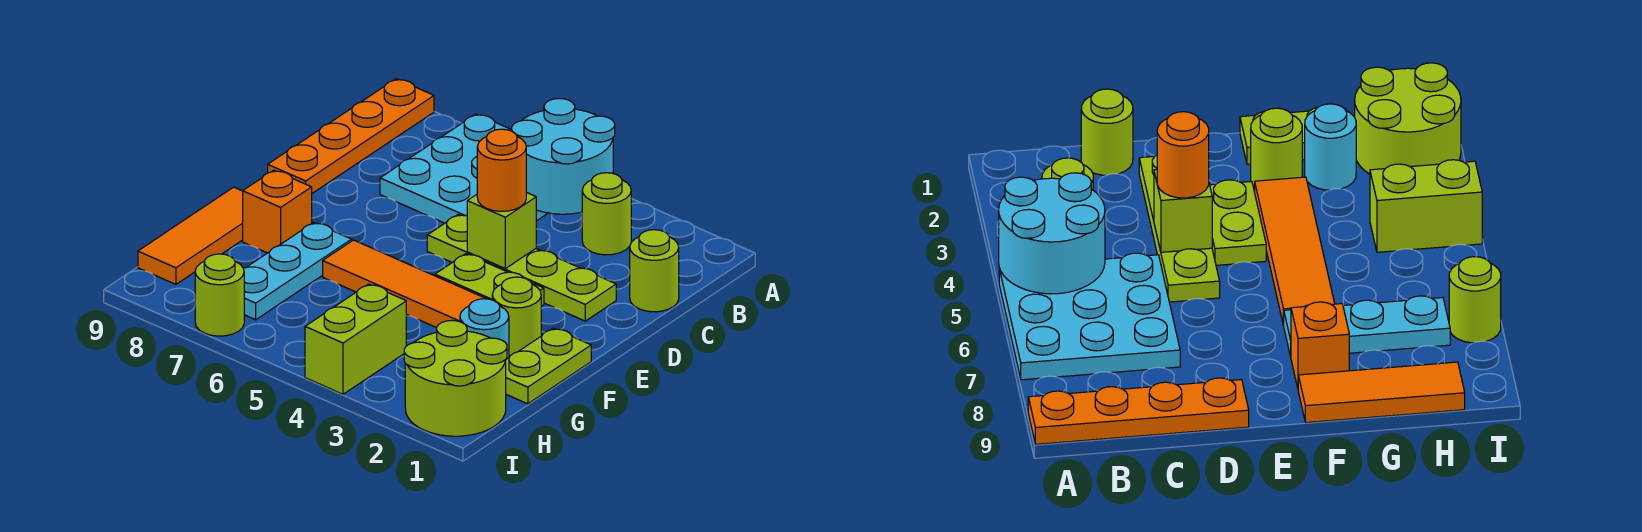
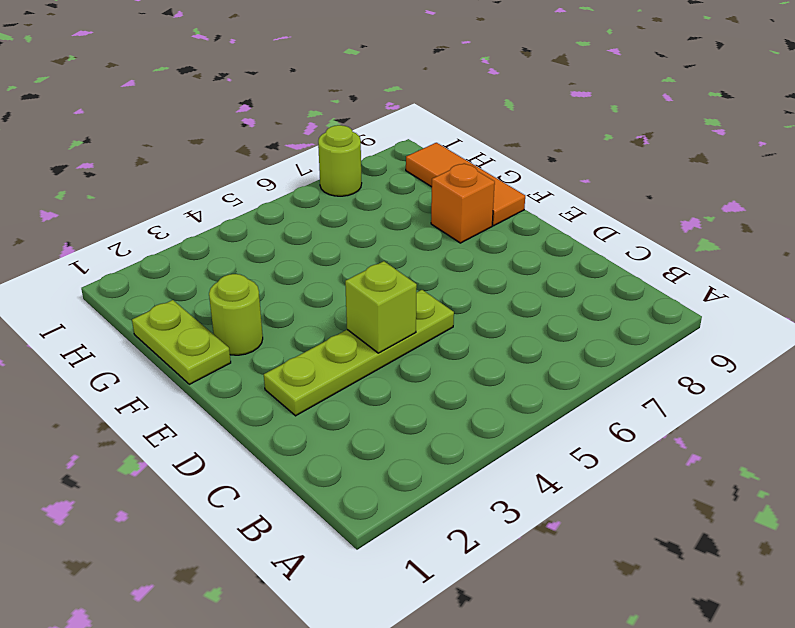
none -> cyan plate A5:C7 level 1
none -> orange plate A9:D9 level 1
none -> lime round brick B3 level 1

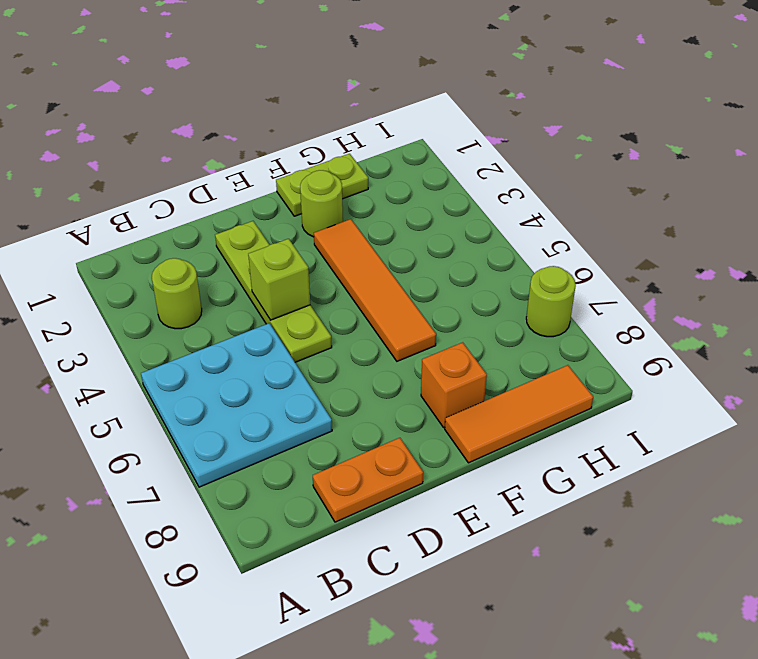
orange plate C9:D9 level 1 -> orange plate A9:D9 level 1
none -> lime round brick C1 level 1
none -> lime plate E3:E4 level 1
none -> cyan plate F7:H7 level 1

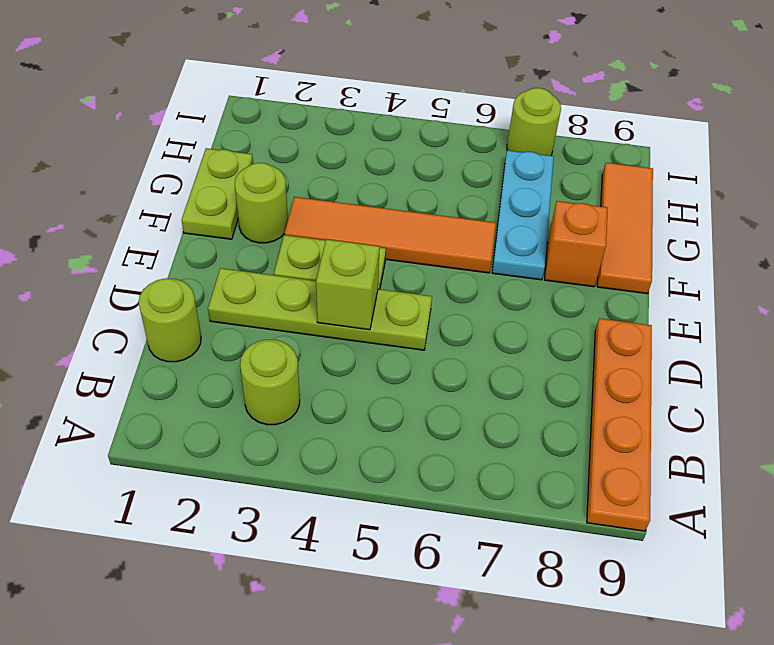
none -> cyan plate A5:C7 level 1
none -> cyan round brick G2 level 1
none -> lime round brick H1:I2 level 1

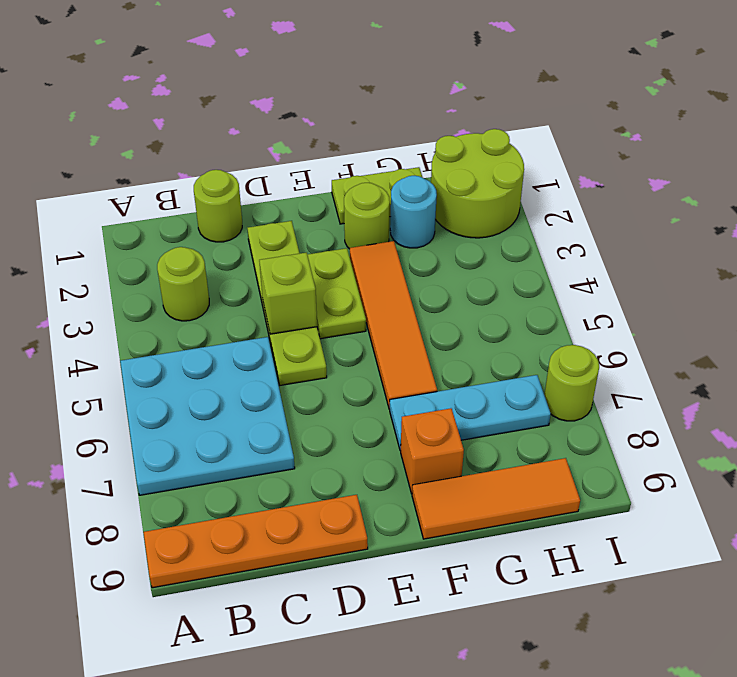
none -> lime brick H4:I4 level 1
none -> cyan round brick A4:B5 level 2
none -> orange round brick D4 level 3

